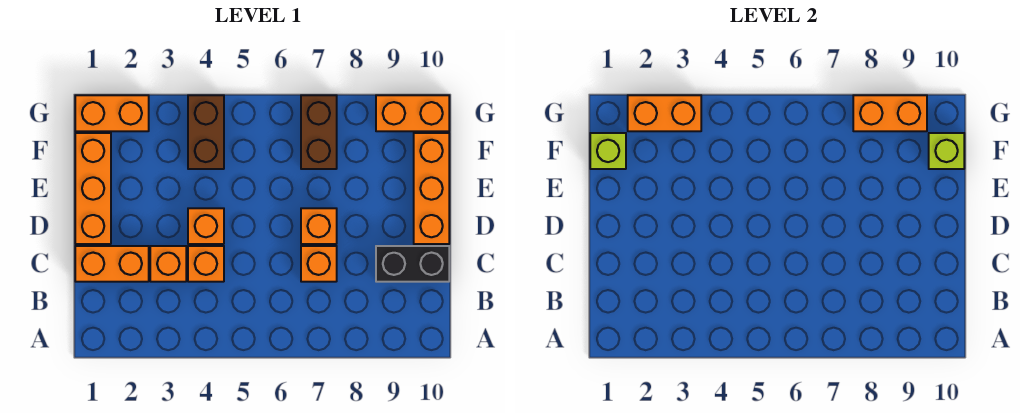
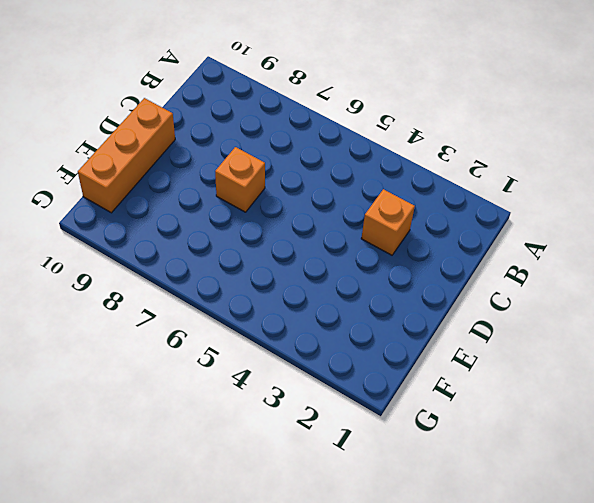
none -> orange brick C1:C2 level 1
none -> orange brick C4 level 1
none -> orange brick C7 level 1

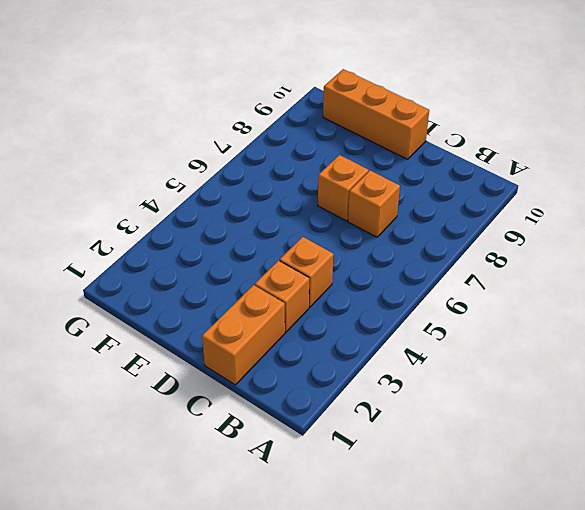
none -> black brick C9:C10 level 1
none -> orange brick D1:F1 level 1
none -> orange brick D4 level 1

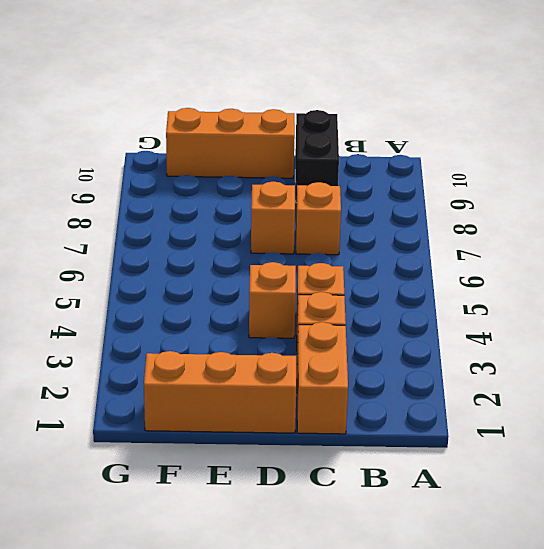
none -> brown brick F4:G4 level 1
none -> brown brick F7:G7 level 1
none -> orange brick G1:G2 level 1

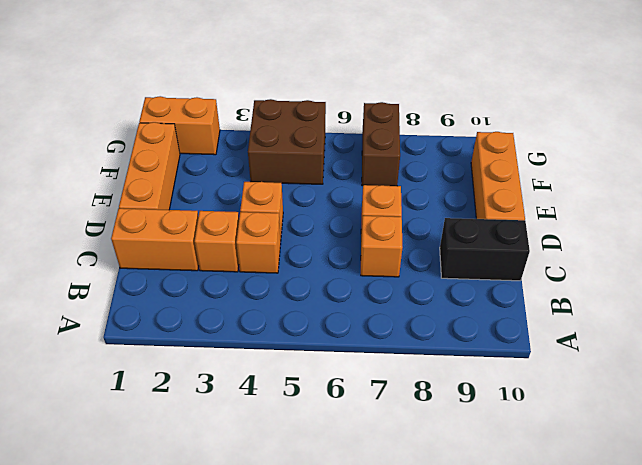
brown brick F4:G5 level 1 -> brown brick F4:G4 level 1
none -> orange brick G9:G10 level 1
none -> lime brick F1 level 2
none -> lime brick F10 level 2

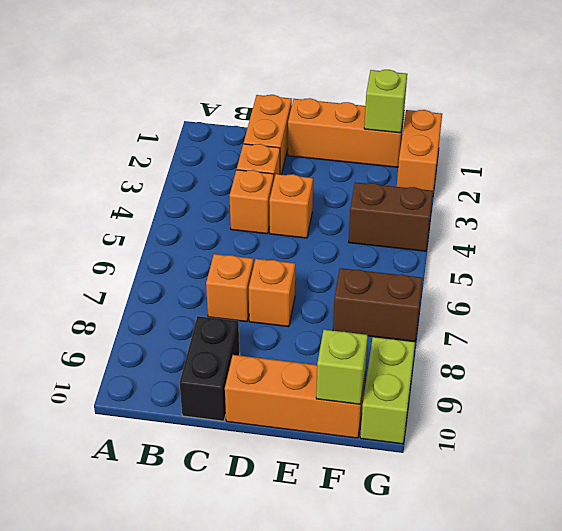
lime brick G9:G10 level 1 -> orange brick G9:G10 level 1
none -> orange brick G2:G3 level 2
none -> orange brick G8:G9 level 2

